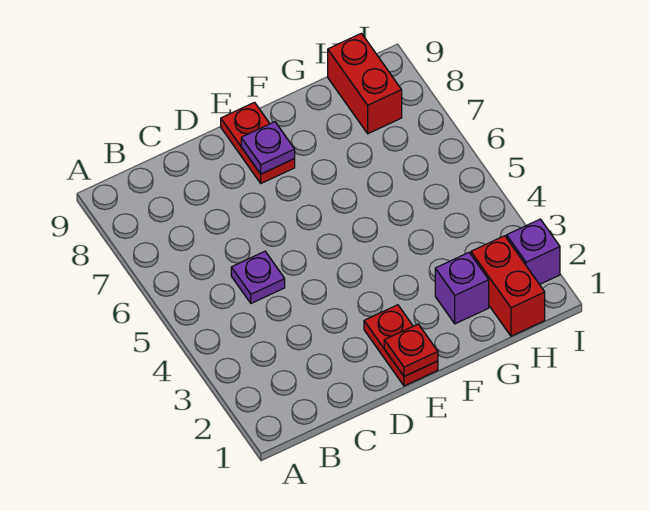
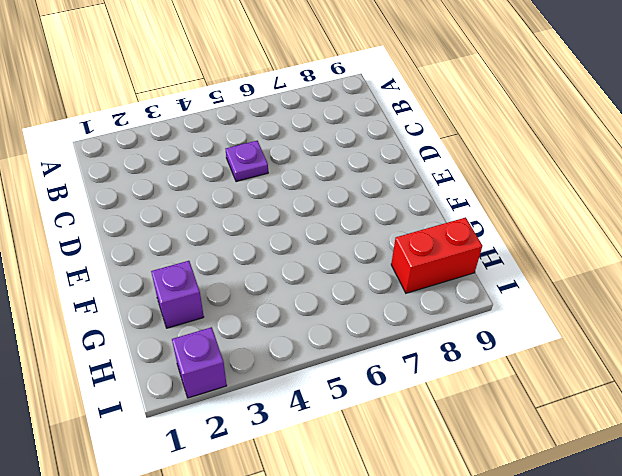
none -> red plate E1:E2 level 1
none -> red plate E8:E9 level 1

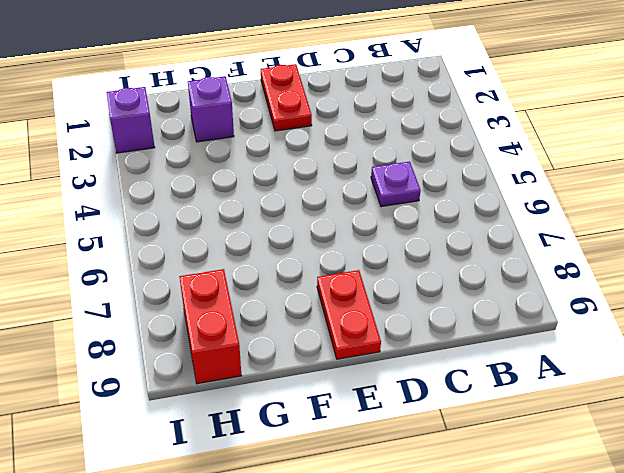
none -> red brick H1:H2 level 1
none -> red plate E1 level 2

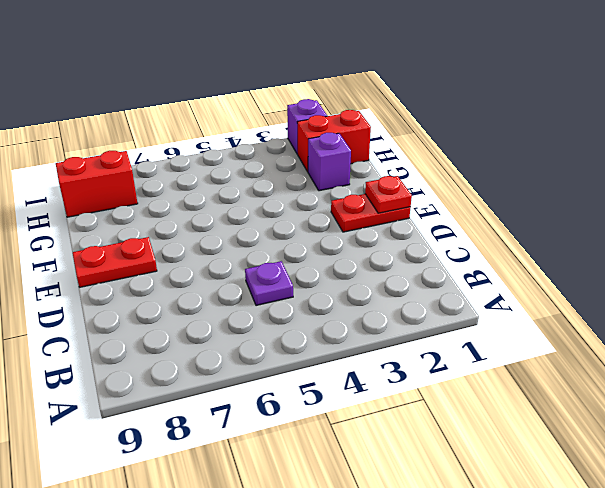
none -> purple plate E8 level 2

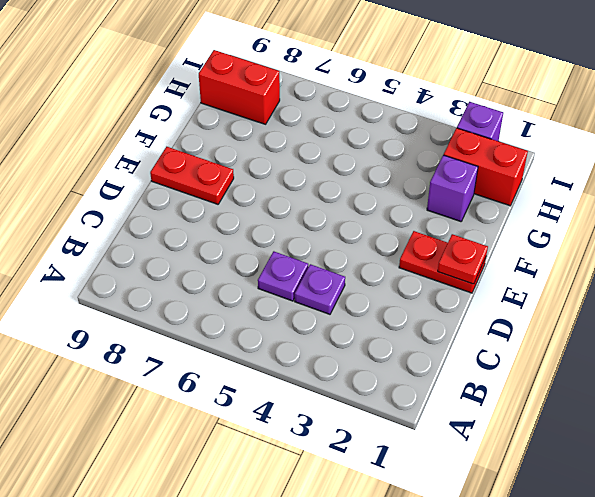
purple plate C4 level 1 -> purple plate E8 level 2

